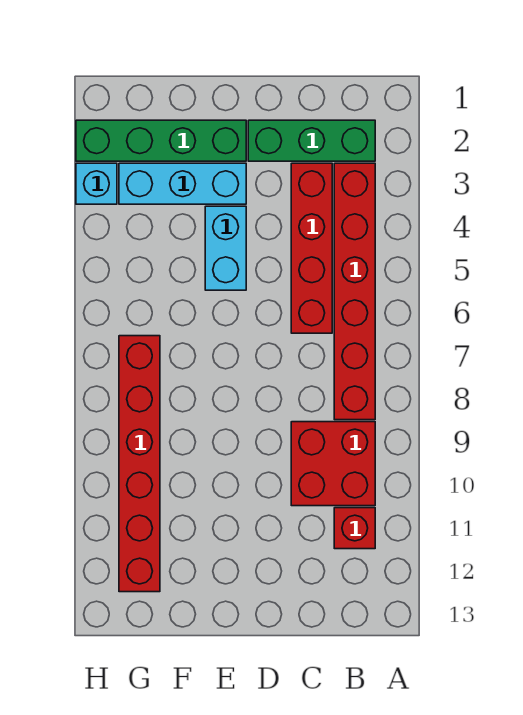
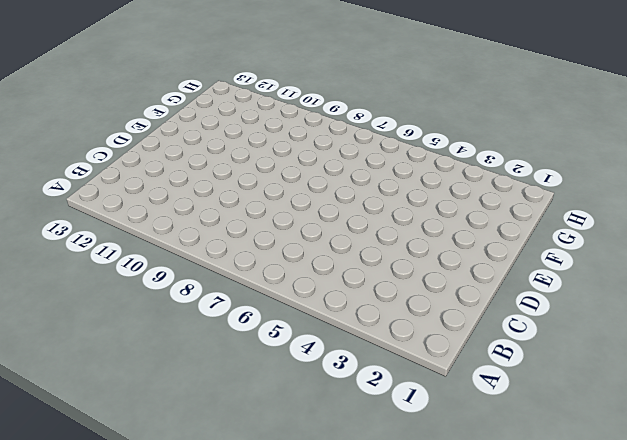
none -> green brick B2:D2 level 1
none -> red brick B3:B8 level 1

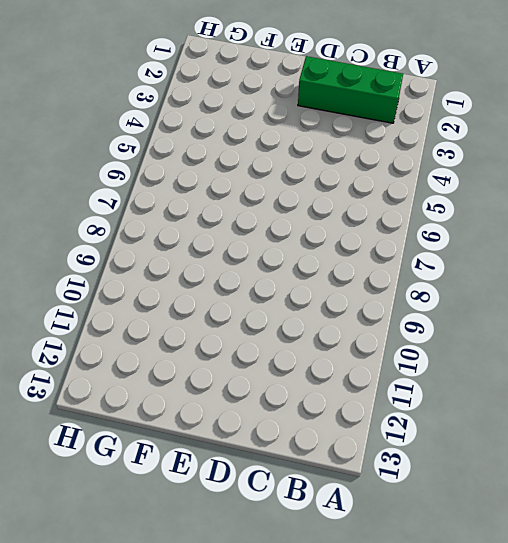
none -> red brick B3:B8 level 1
none -> red brick B9:C10 level 1

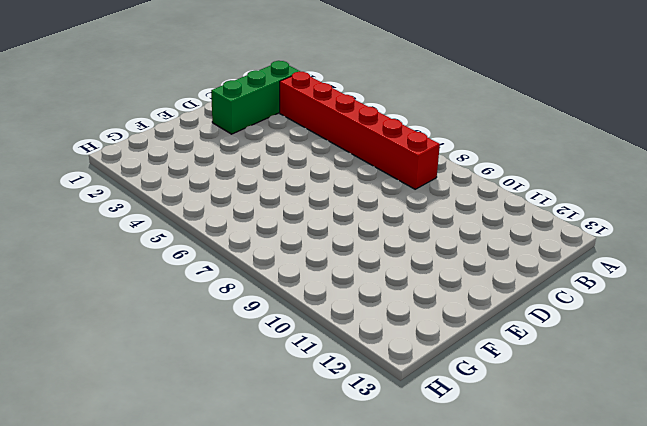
none -> red brick B9:C10 level 1
none -> red brick B11 level 1

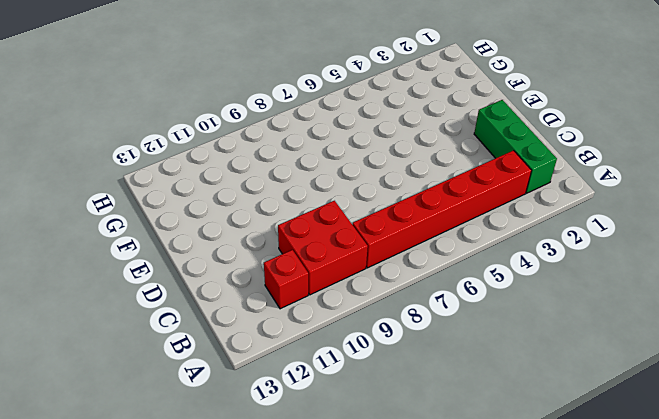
none -> red brick C3:C6 level 1
none -> green brick E2:H2 level 1

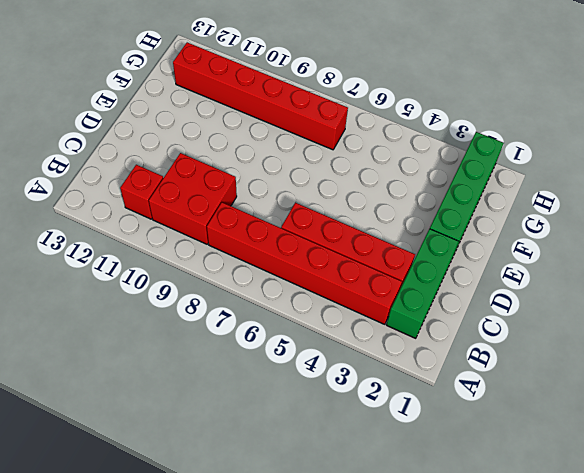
none -> cyan brick E3:G3 level 1
none -> cyan brick E4:E5 level 1

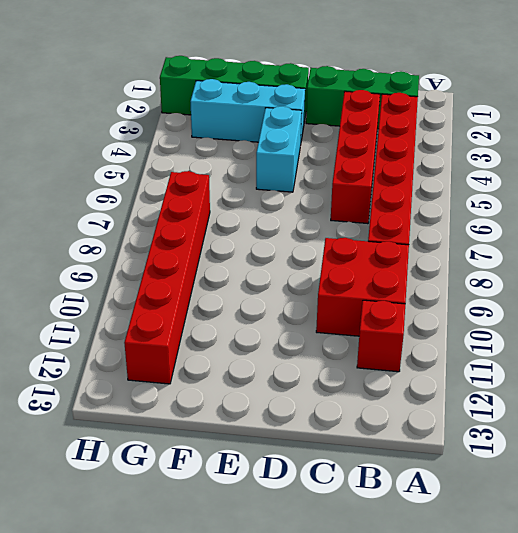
none -> cyan brick H3 level 1

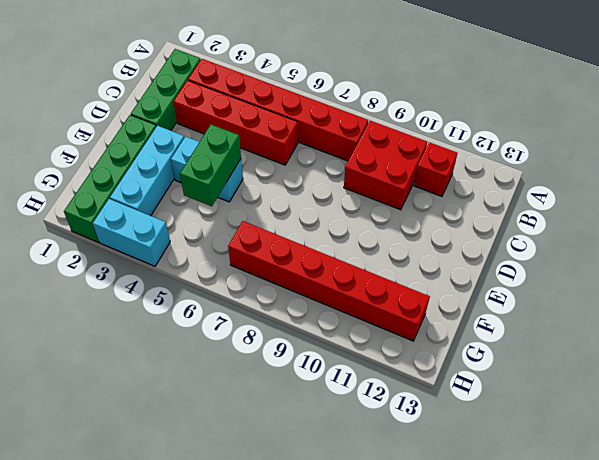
green brick E5:F5 level 2 -> none
cyan brick H3:H4 level 1 -> cyan brick H3 level 1

